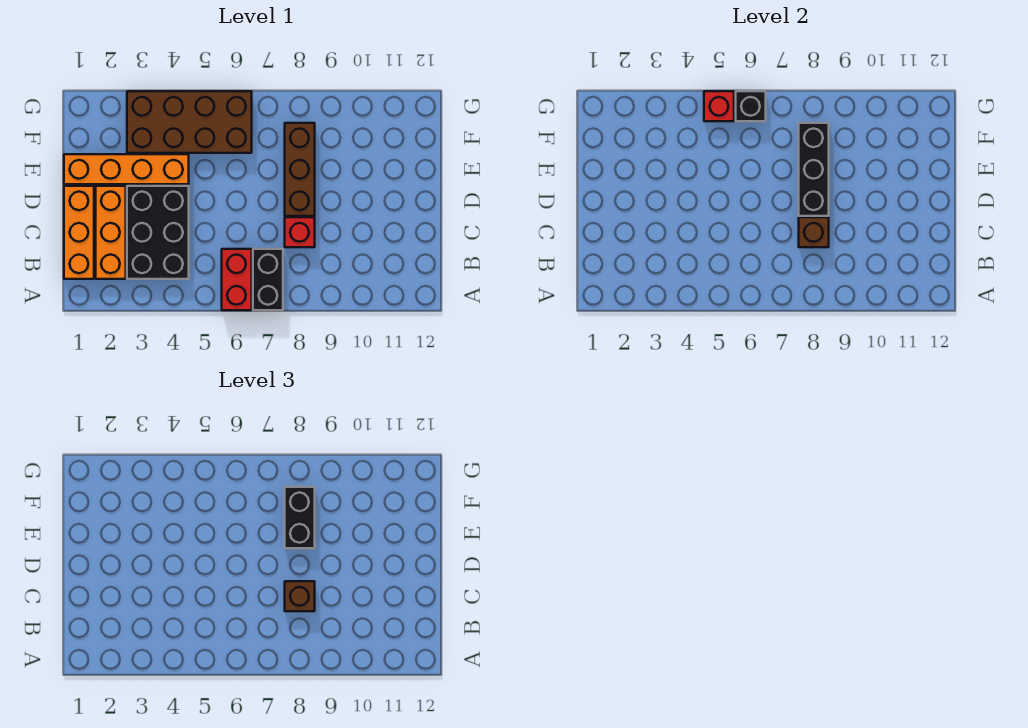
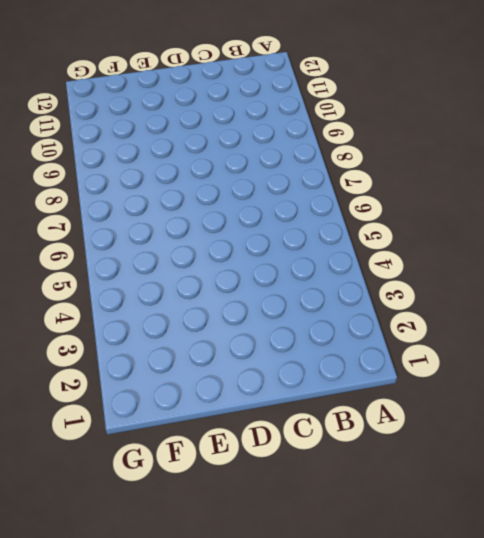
none -> red brick A6:B6 level 1
none -> black brick A7:B7 level 1
none -> orange brick B1:D1 level 1

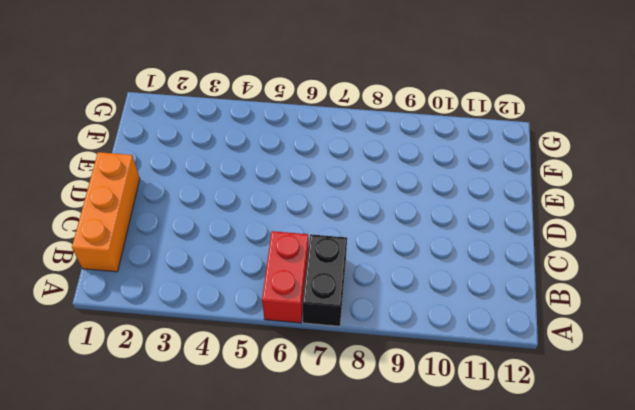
none -> orange brick B2:D2 level 1
none -> black brick B3:D4 level 1
none -> red brick C8 level 1

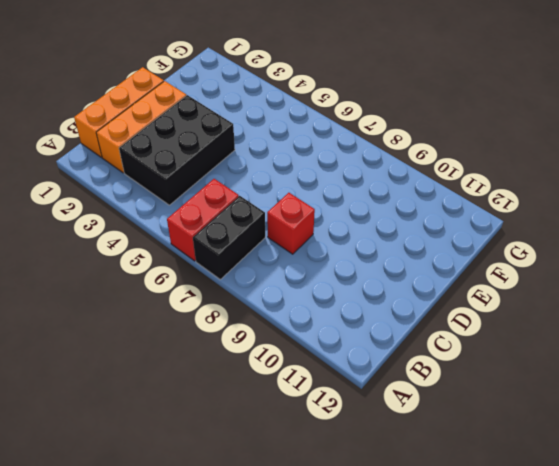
none -> brown brick D8:F8 level 1
none -> orange brick E1:E4 level 1
none -> brown brick F3:G6 level 1

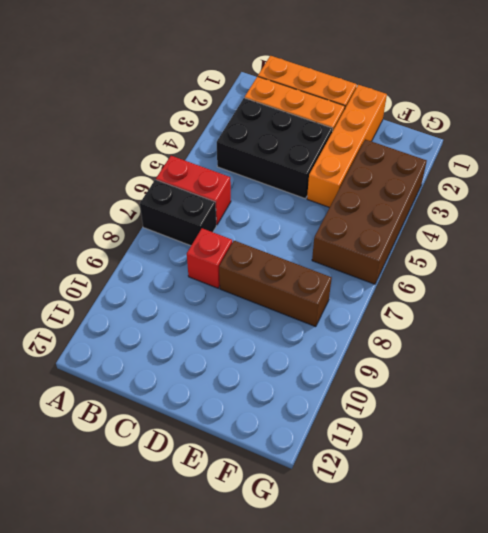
none -> brown brick C8 level 2
none -> black brick D8:F8 level 2
none -> red brick G5 level 2

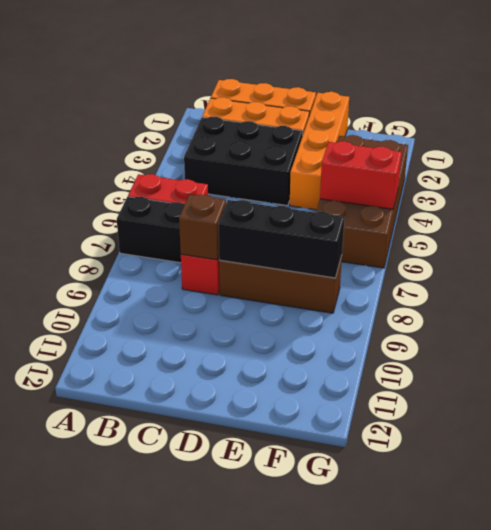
red brick F5:G5 level 2 -> red brick G5 level 2
none -> black brick G6 level 2
none -> brown brick C8 level 3
none -> black brick E8:F8 level 3

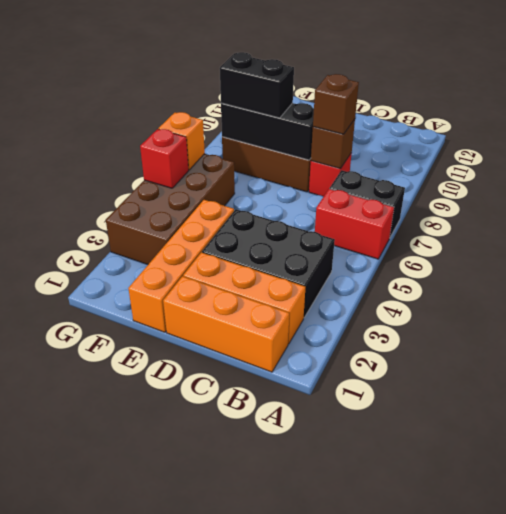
orange brick G6 level 2 -> black brick G6 level 2

